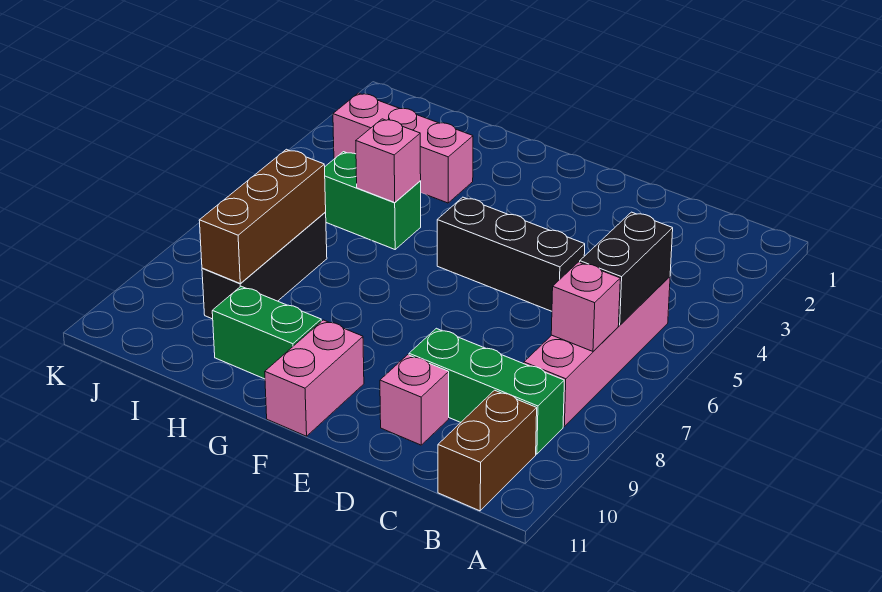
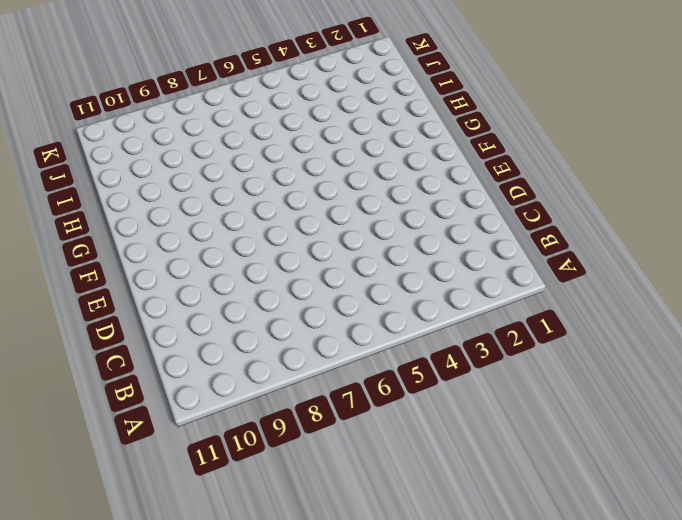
none -> pink brick B5:B8 level 1
none -> green brick B9:D9 level 1
none -> brown brick B10:B11 level 1

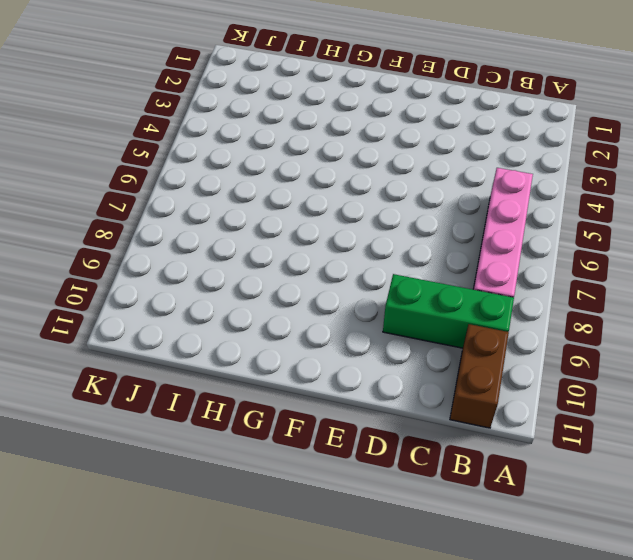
none -> black brick D5:F5 level 1
none -> pink brick D10 level 1
none -> pink brick F10:F11 level 1

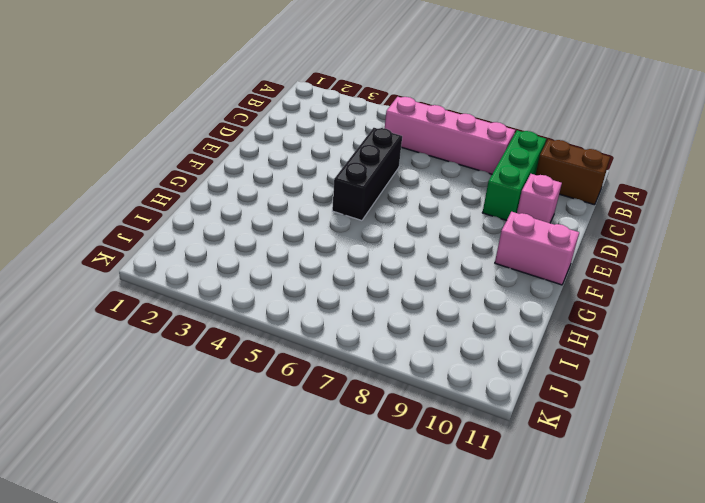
none -> green brick G10:H10 level 1
none -> pink brick H3:J3 level 1
none -> green brick H5:I5 level 1

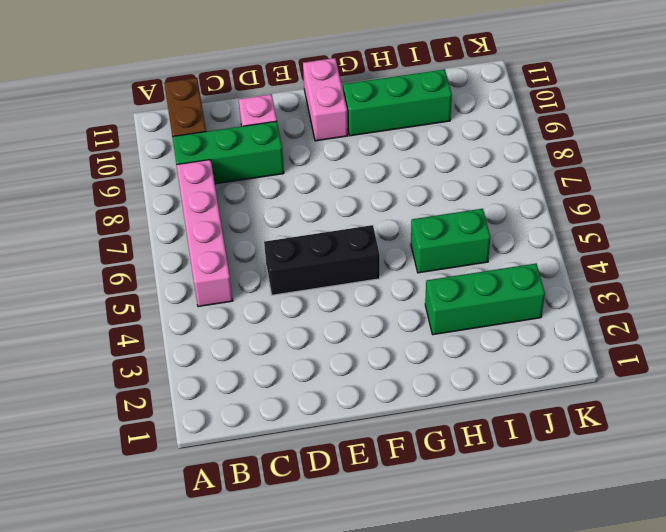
green brick G10:I10 level 1 -> green brick G10:H10 level 1
green brick H3:J3 level 1 -> pink brick H3:J3 level 1
none -> black brick I7:I9 level 1
none -> black brick B5:B6 level 2
none -> pink brick B7 level 2

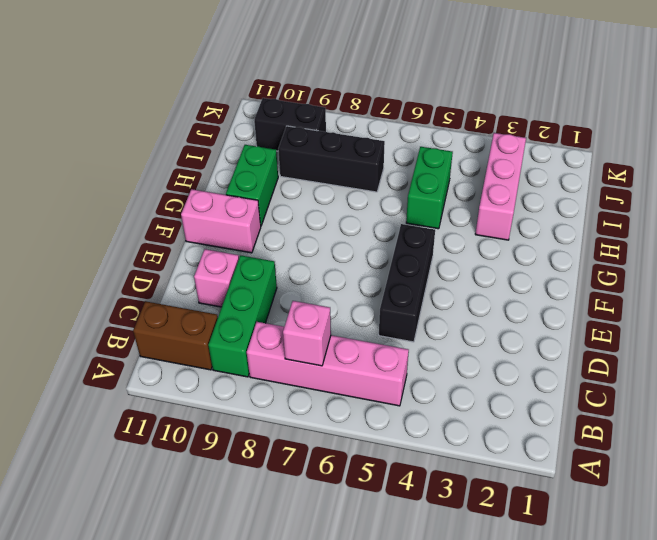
black brick J9:J10 level 1 -> black brick B5:B6 level 2
none -> pink brick H5 level 2
none -> brown brick I7:I9 level 2

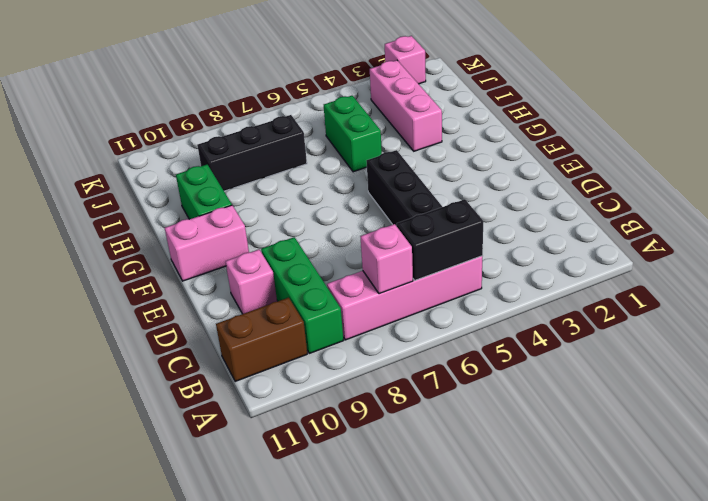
pink brick K2 level 1 -> pink brick H5 level 2
none -> brown brick I7:I9 level 2

